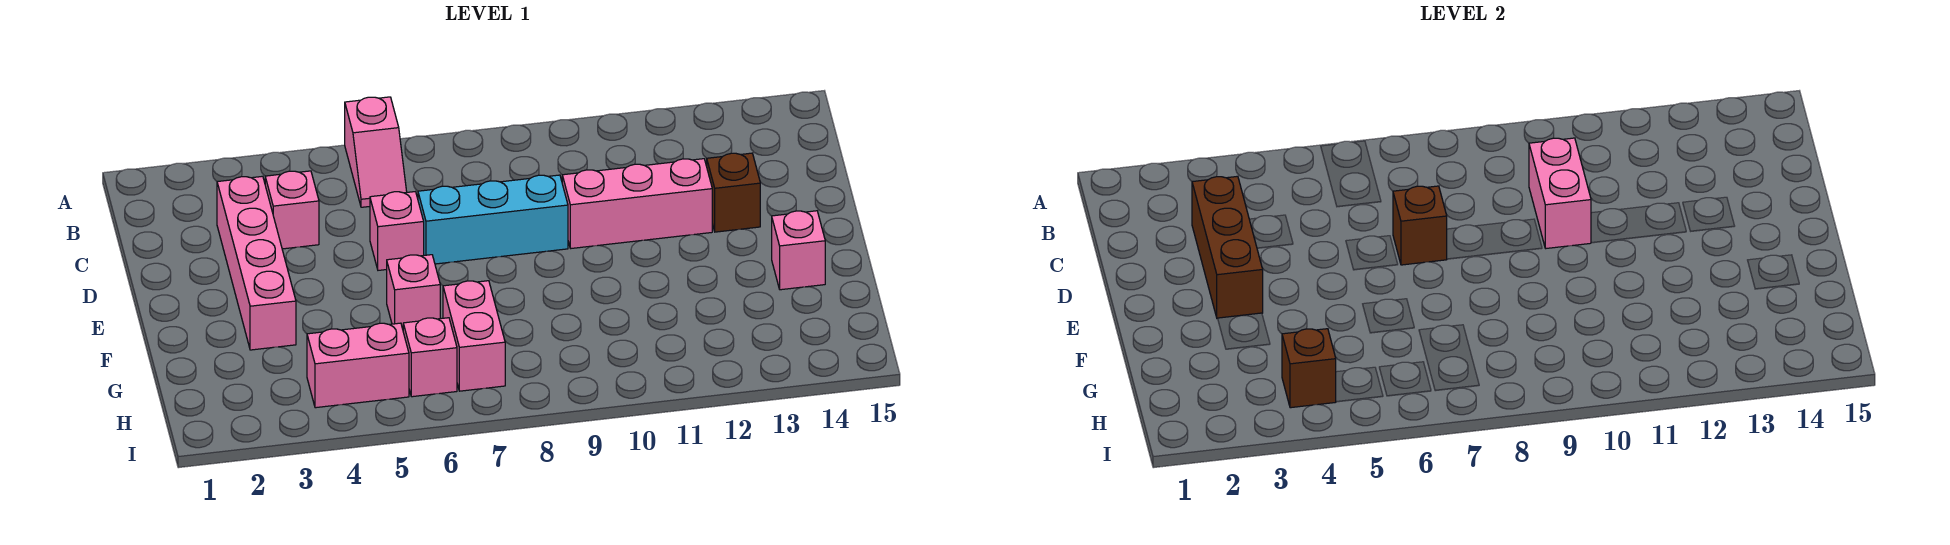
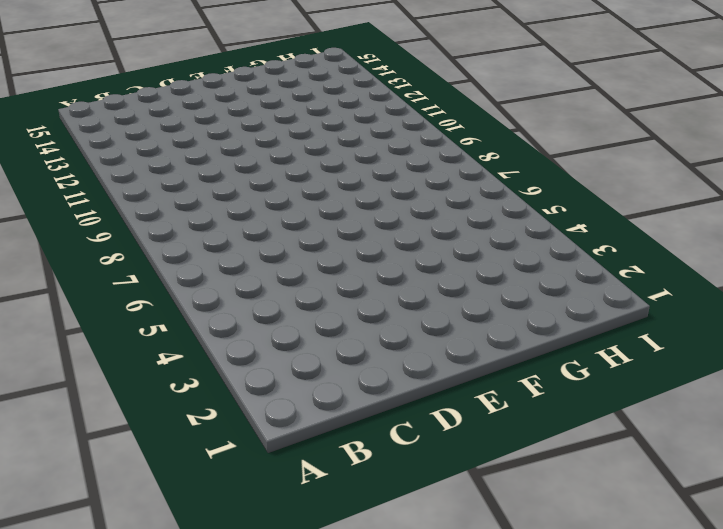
none -> pink slope A6:B6 level 1 top A
none -> pink brick C3:F3 level 1
none -> pink brick C4 level 1

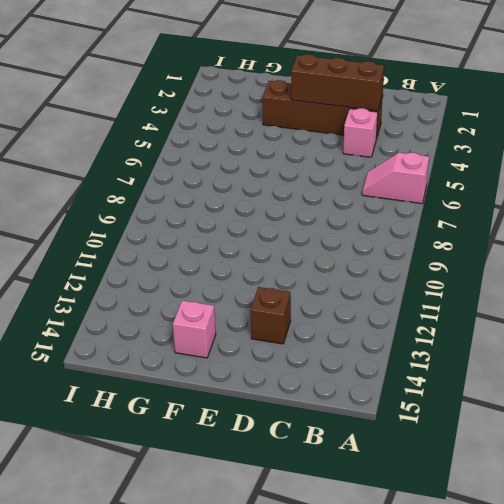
brown brick C3:F3 level 1 -> pink brick C3:F3 level 1
none -> pink brick D6 level 1
none -> cyan brick D7:D9 level 1
none -> pink brick D10:D12 level 1

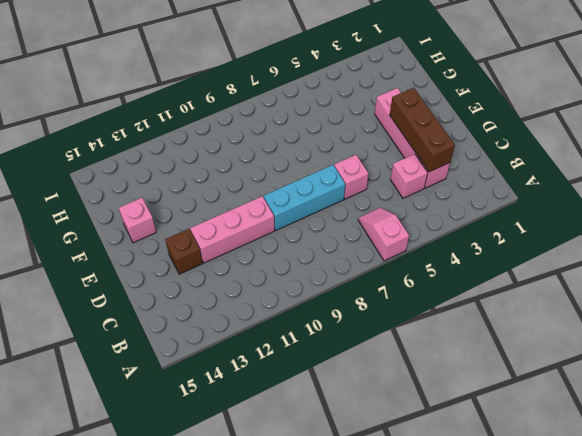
none -> pink brick F6 level 1
none -> pink brick G7:H7 level 1
none -> pink brick H4:H5 level 1

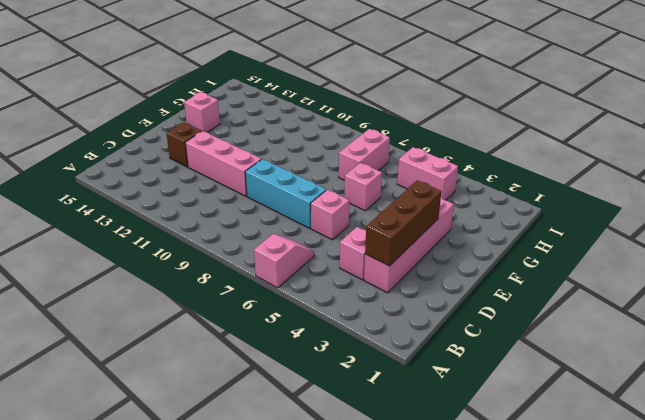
none -> pink brick H6 level 1
none -> pink brick C10:D10 level 2
none -> brown brick D7 level 2

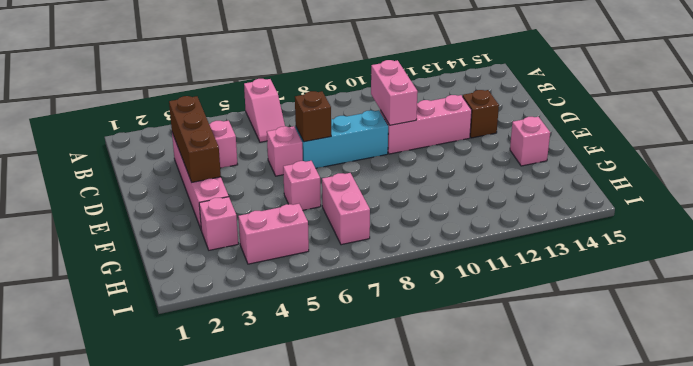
pink brick G3 level 1 -> pink brick H6 level 1
none -> brown brick H4 level 2

